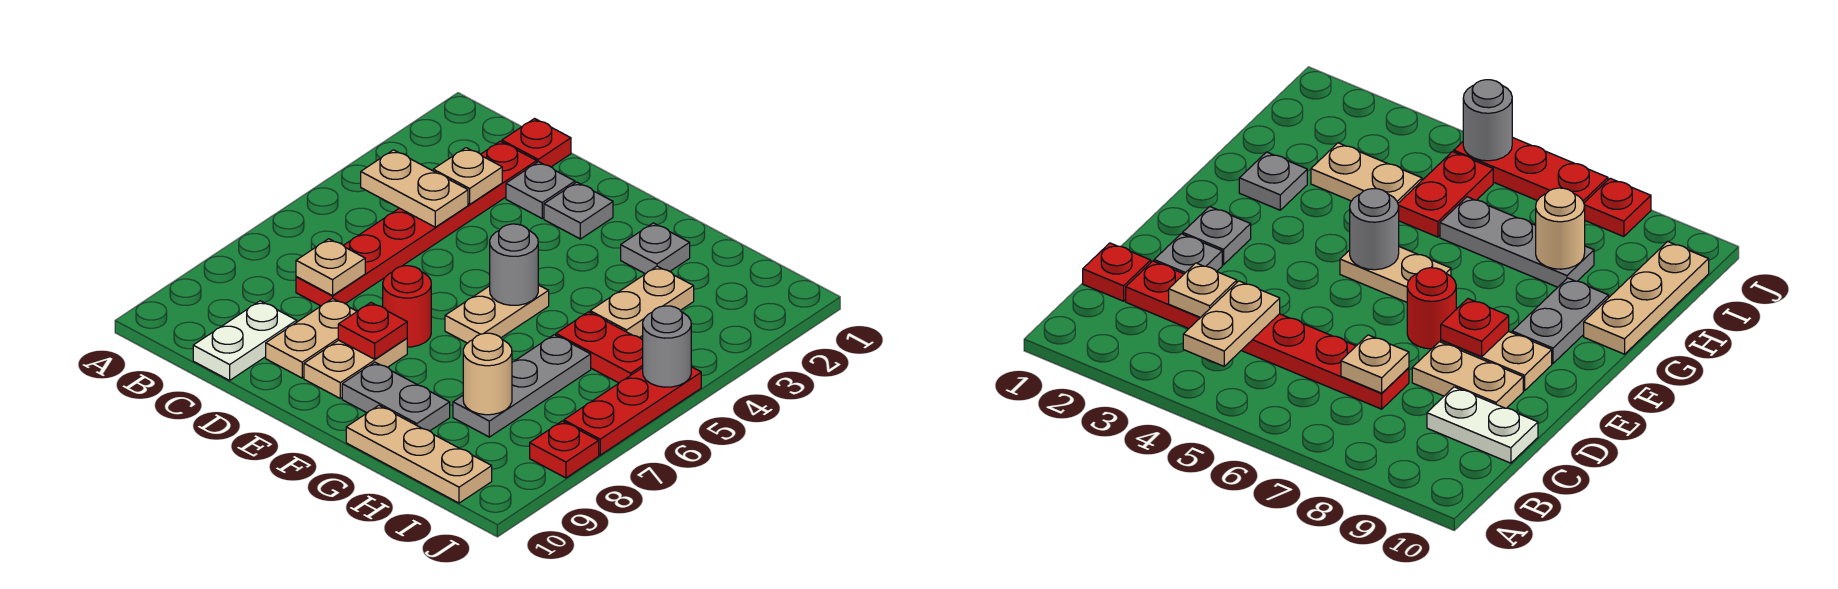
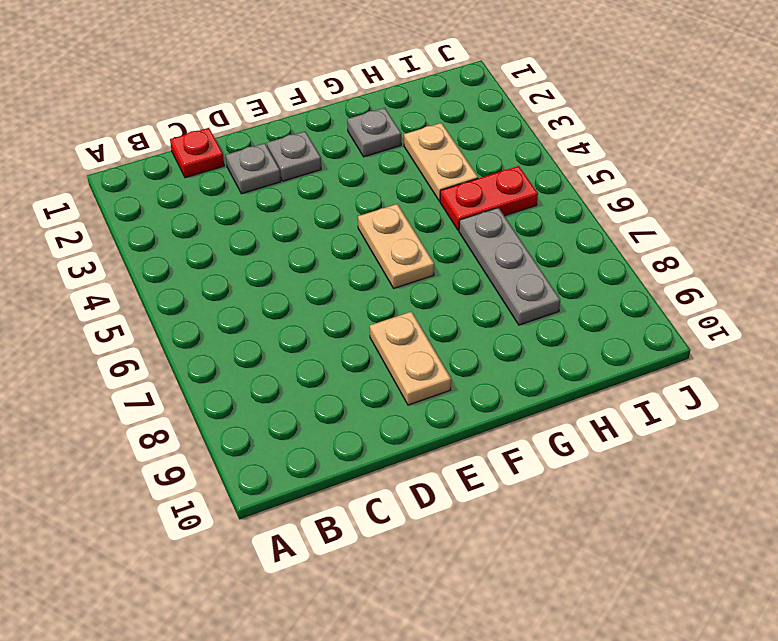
none -> red plate C2:C7 level 1
none -> white plate C9:C10 level 1
none -> tan plate D8:D9 level 1

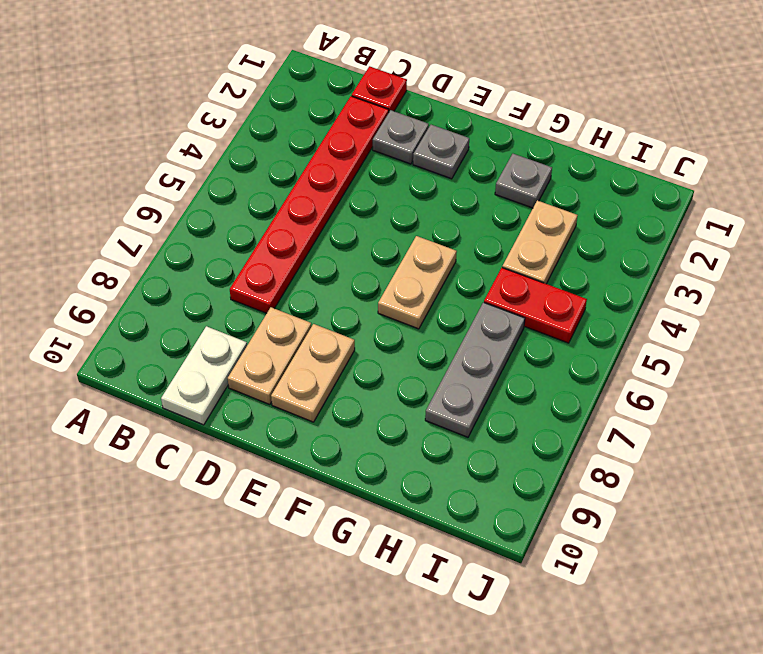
none -> red round brick E7 level 1
none -> grey plate F9:G9 level 1
none -> tan plate G10:I10 level 1

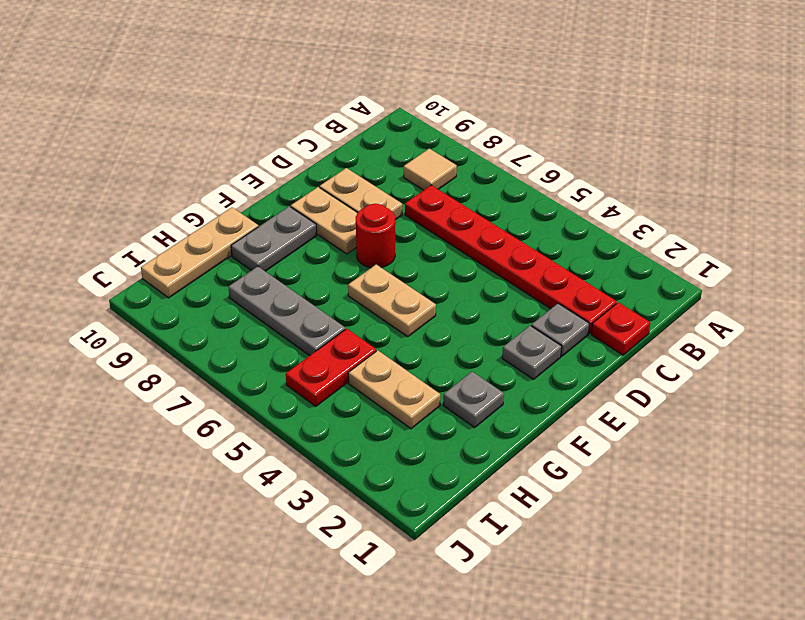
tan tile B8 level 1 -> none
none -> white plate C9:C10 level 1
none -> red plate J5:J7 level 1
none -> red plate J8 level 1

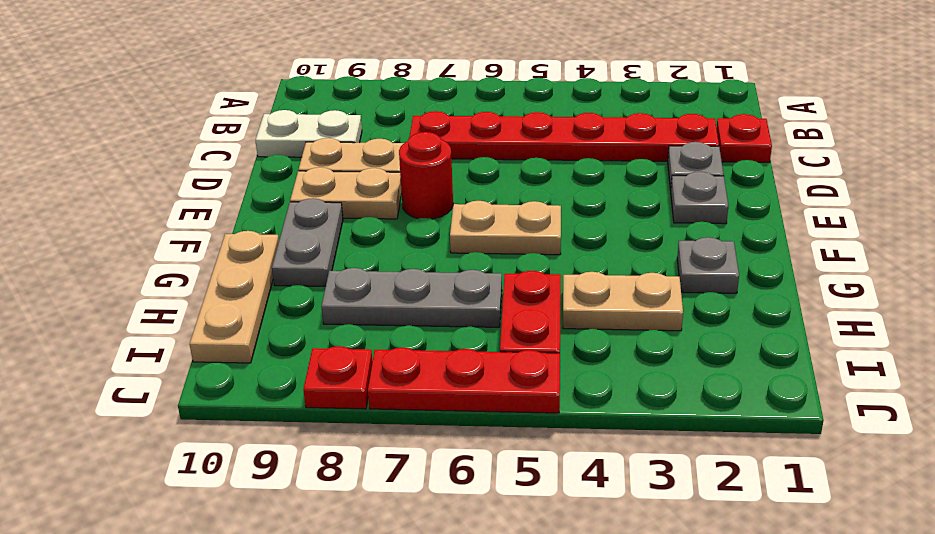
none -> tan plate B4:C4 level 2
none -> tan plate C3 level 2
none -> tan plate C7 level 2

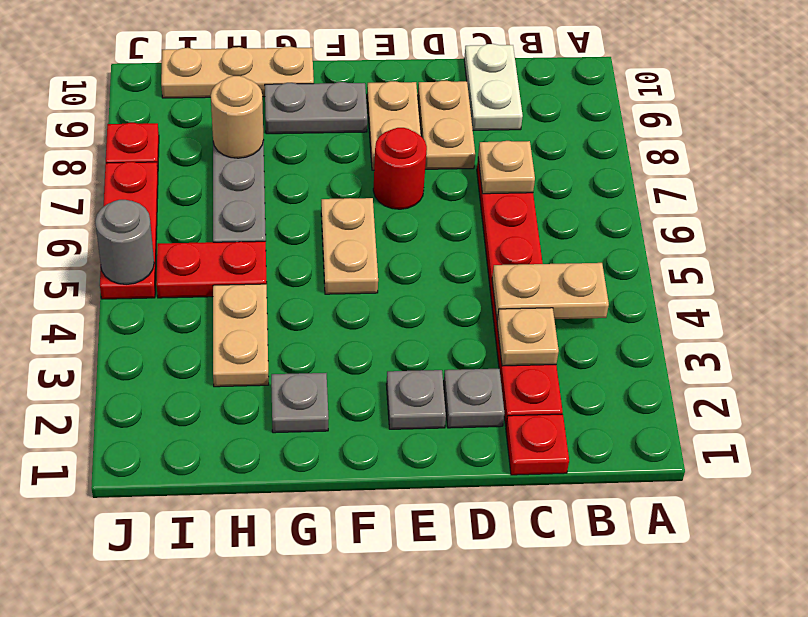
none -> red plate E8 level 2
none -> grey round brick F5 level 2

